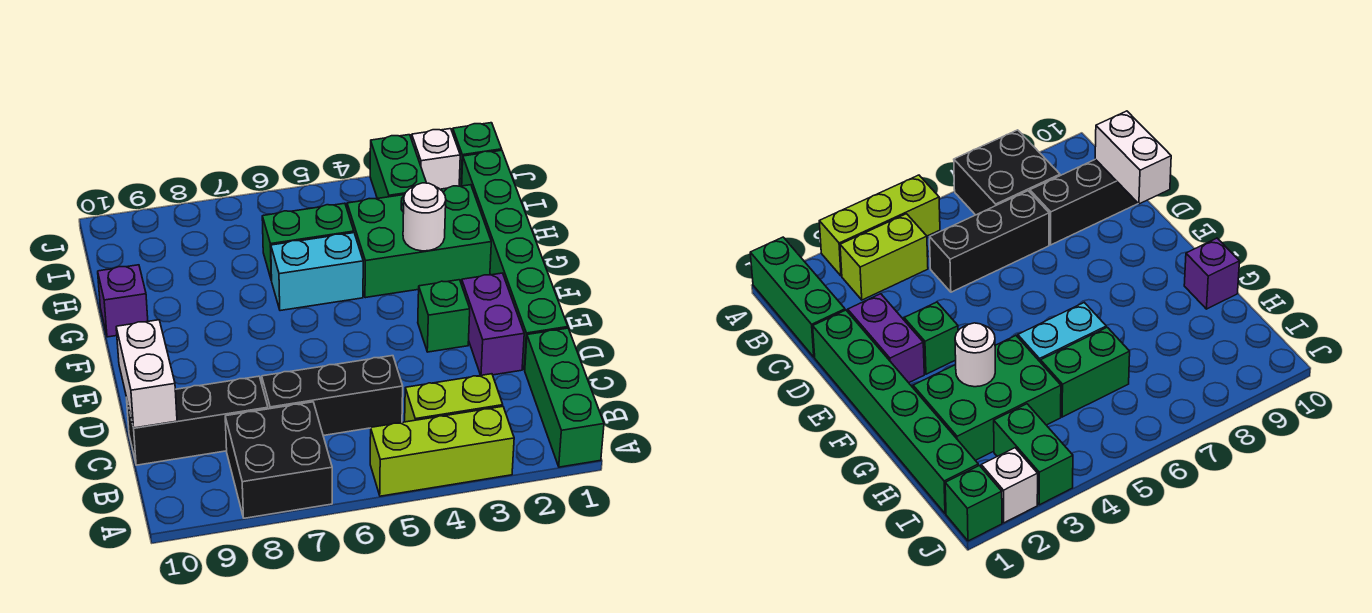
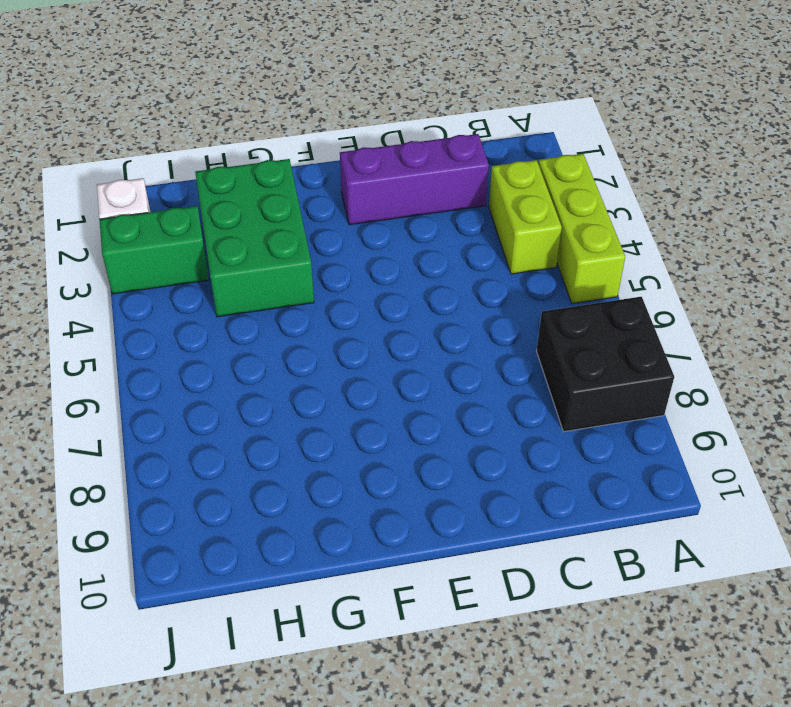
purple brick C2:E2 level 1 -> purple brick D2:E2 level 1
none -> green brick A1:C1 level 1
none -> black brick C5:C7 level 1
none -> black brick C8:C10 level 1

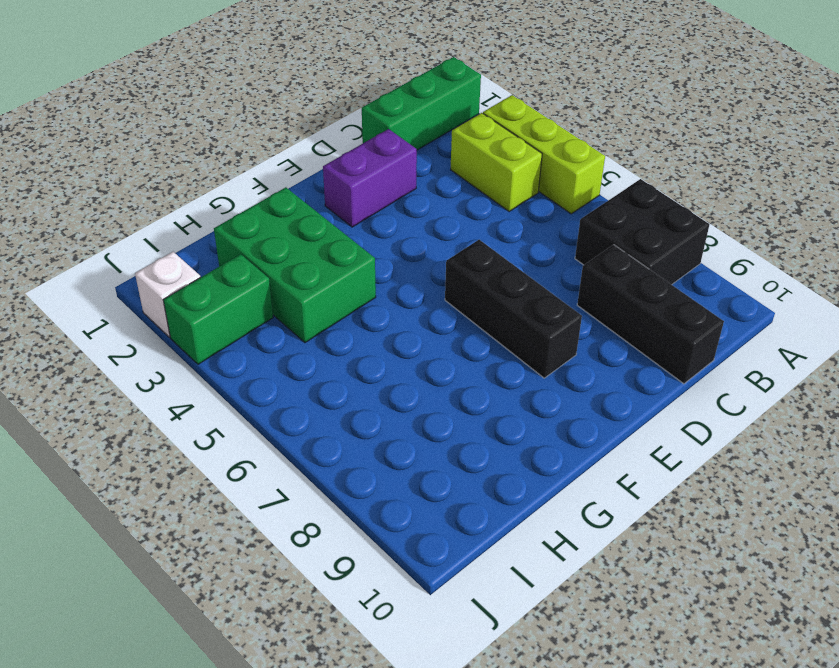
black brick E6:E8 level 1 -> black brick C5:C7 level 1
none -> green brick D1:I1 level 1
none -> green brick E3 level 1
none -> cyan brick G5:G6 level 1

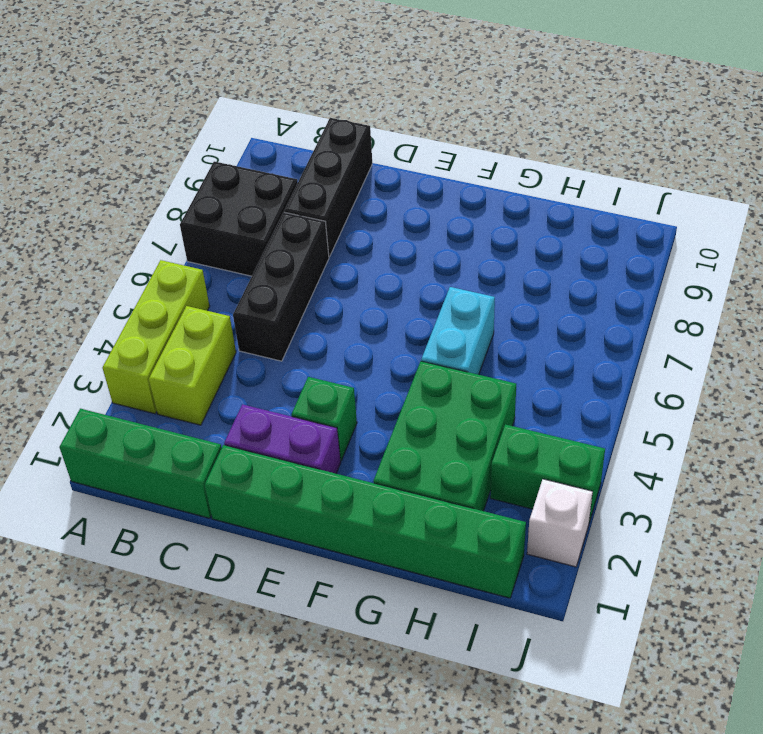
none -> purple brick G10 level 1
none -> green brick H5:H6 level 1
none -> green brick J1 level 1

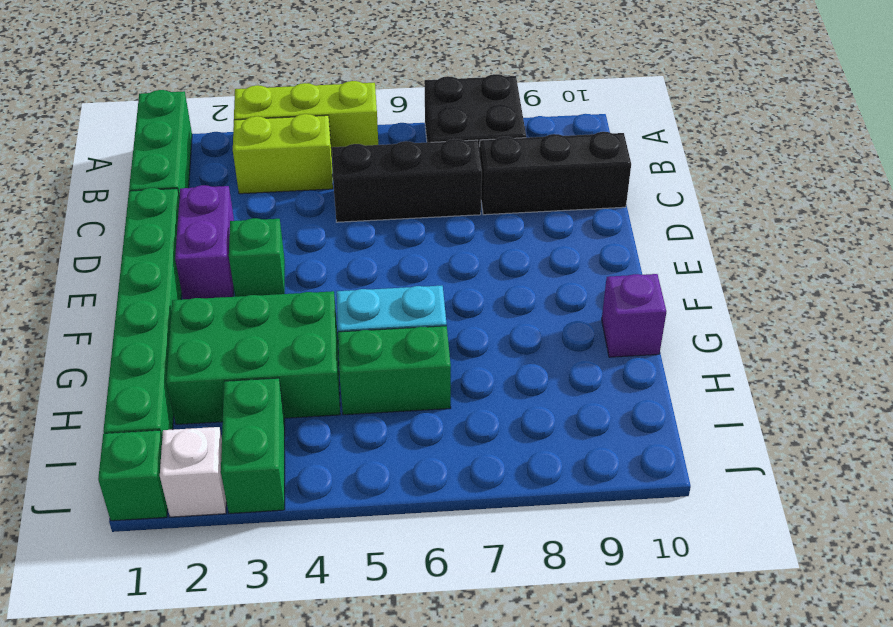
none -> white brick C10:D10 level 2
none -> white round brick G3 level 2

